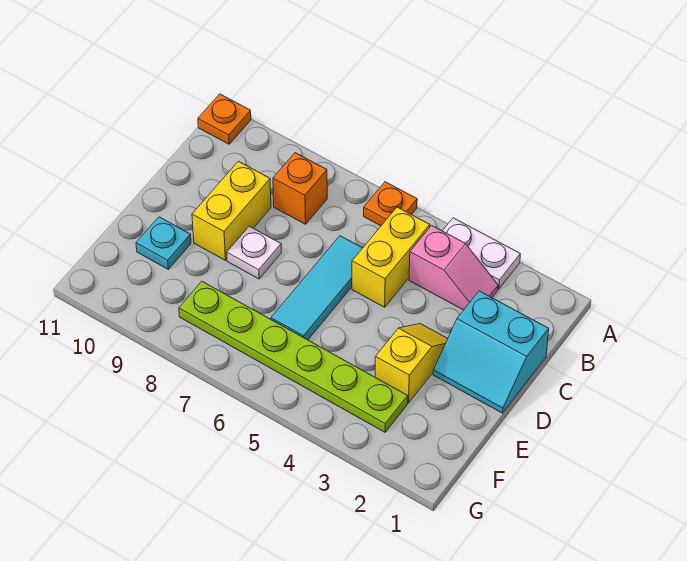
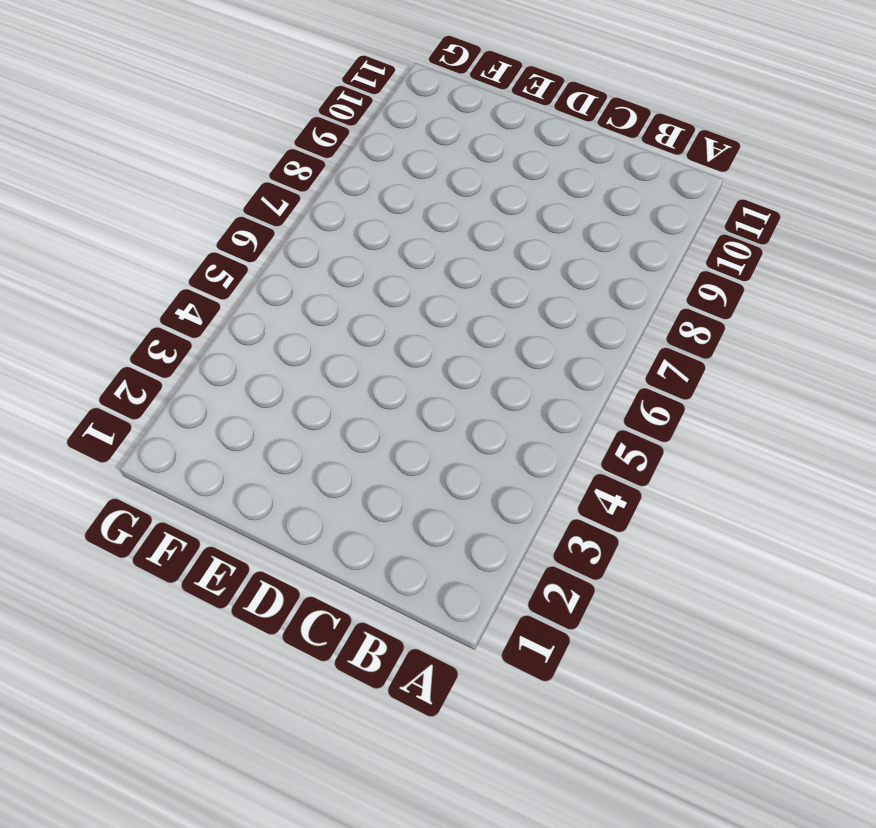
none -> white plate A3:A4 level 1
none -> orange plate A6 level 1
none -> orange plate A11 level 1

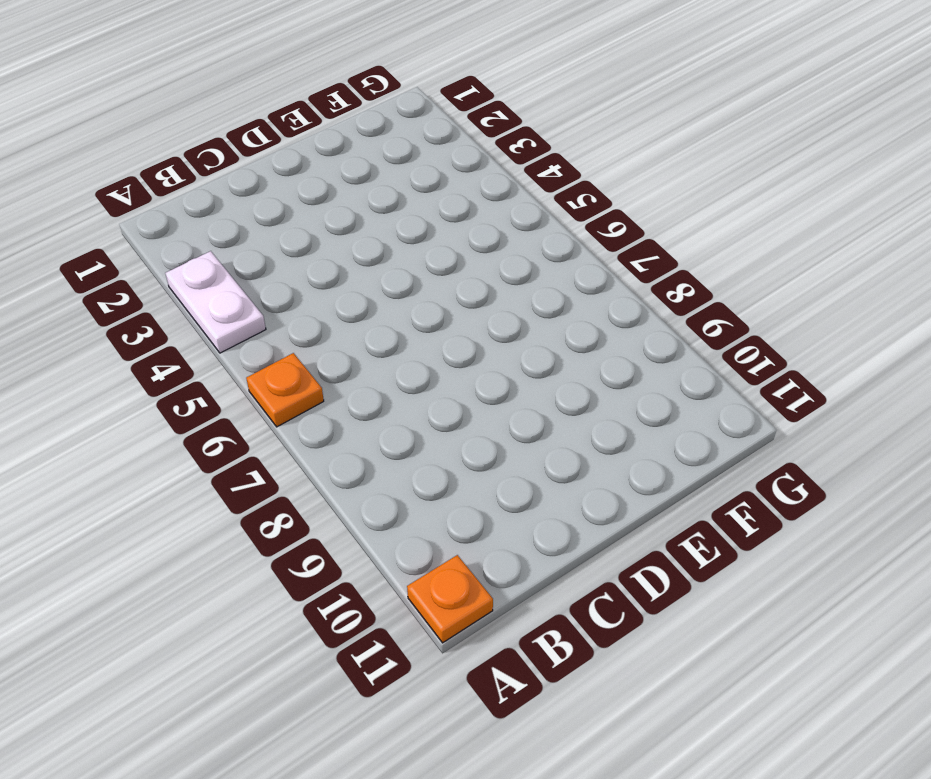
none -> pink slope B3:B4 level 1 top 4
none -> yellow brick B5:C5 level 1
none -> orange brick B8 level 1

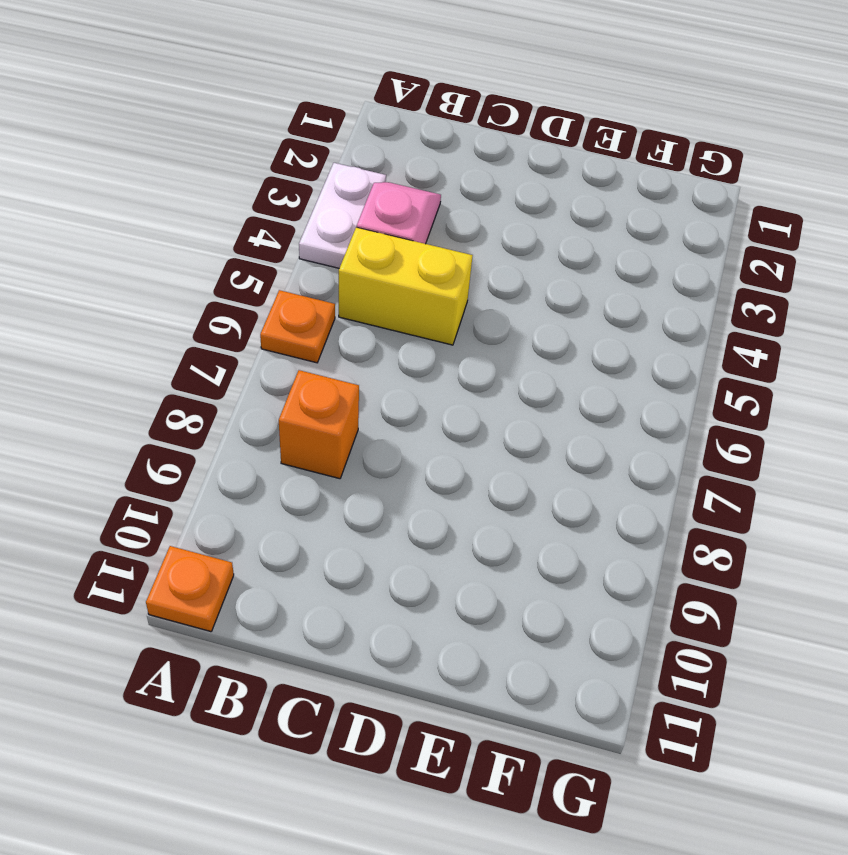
none -> cyan slope C1:D2 level 1 top C
none -> cyan tile C6:E6 level 1
none -> yellow brick C9:D9 level 1

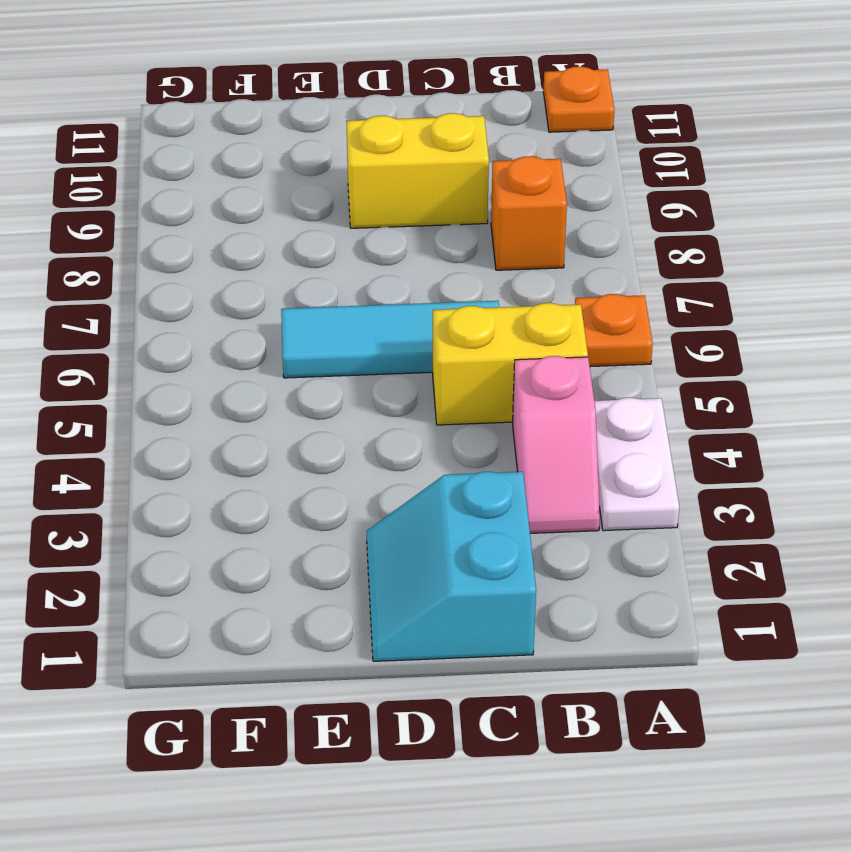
none -> yellow slope D3:E3 level 1 top E
none -> white plate D8 level 1
none -> cyan plate E10 level 1

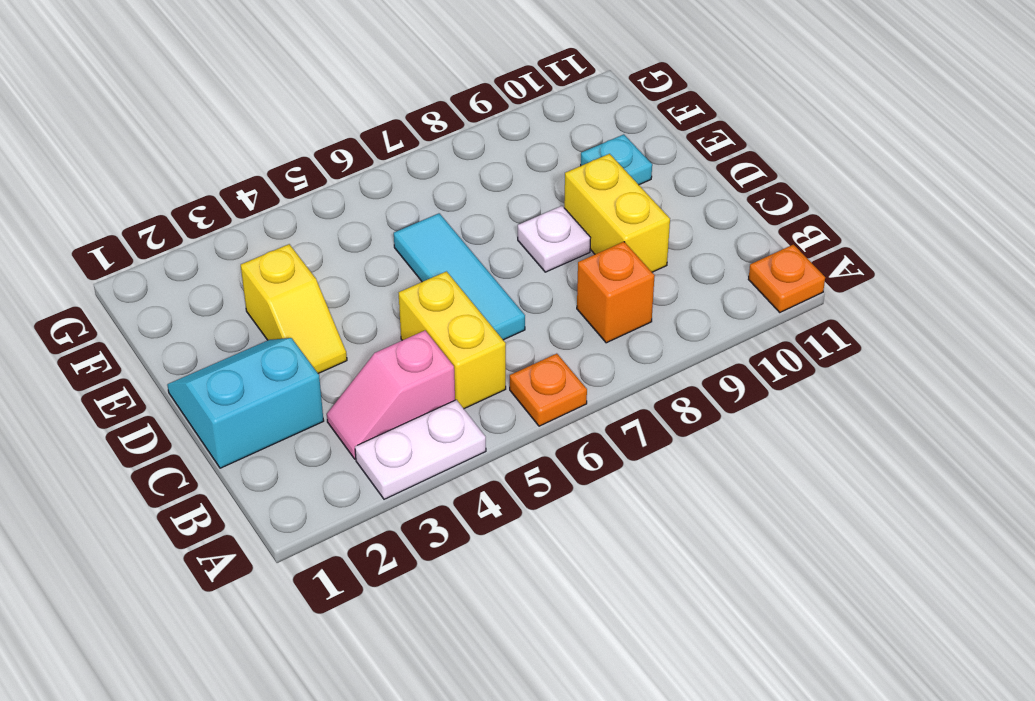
none -> lime plate F3:F8 level 1

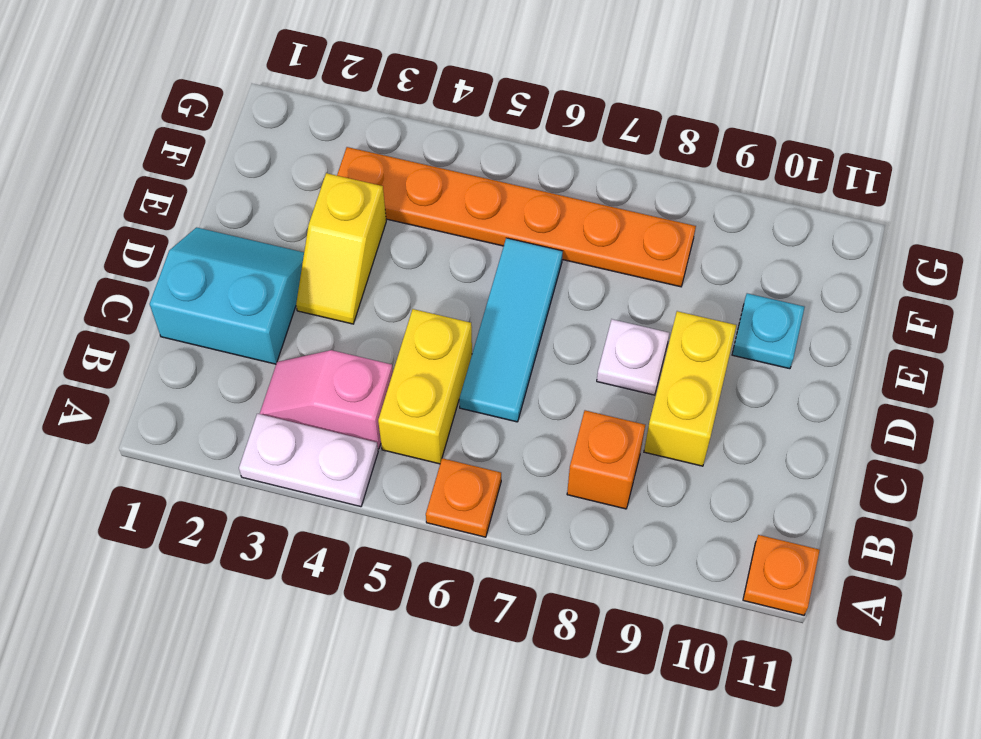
orange plate F3:F8 level 1 -> lime plate F3:F8 level 1

